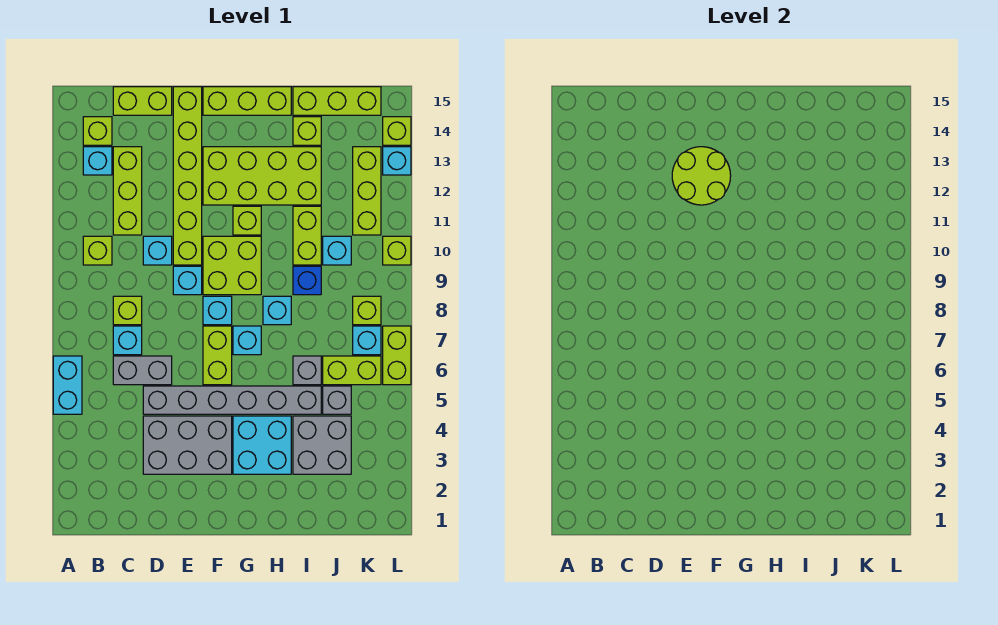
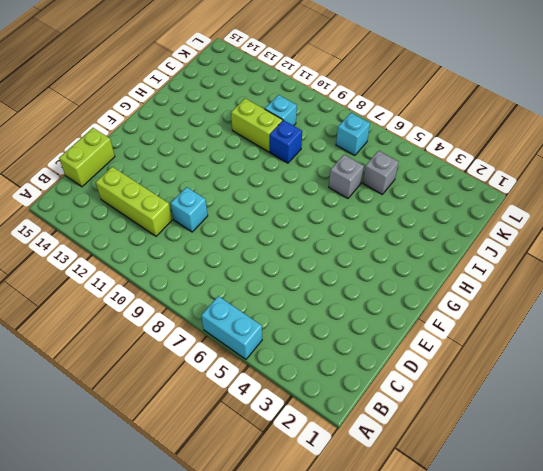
none -> lime brick B10 level 1
none -> cyan brick B13 level 1
none -> lime brick B14 level 1
none -> grey brick C6:D6 level 1

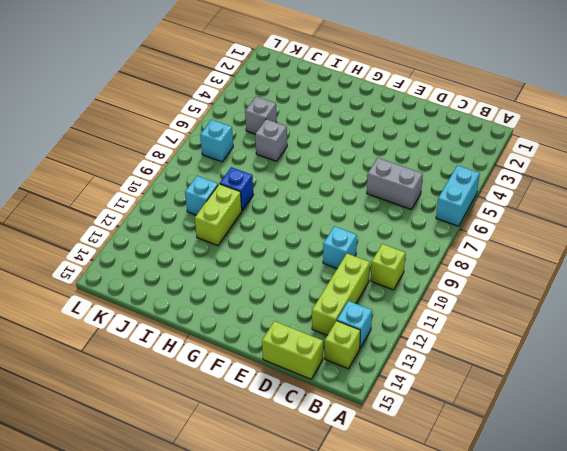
none -> cyan brick C7 level 1
none -> lime brick C8 level 1
none -> grey brick D3:F4 level 1
none -> grey brick D5:I5 level 1

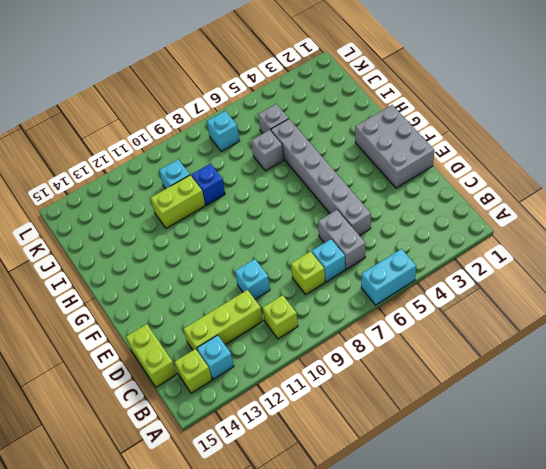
grey brick E1:G2 level 1 -> grey brick D3:F4 level 1
none -> cyan brick E9 level 1
none -> lime brick E10:E15 level 1
none -> lime brick F6:F7 level 1
none -> cyan brick F8 level 1

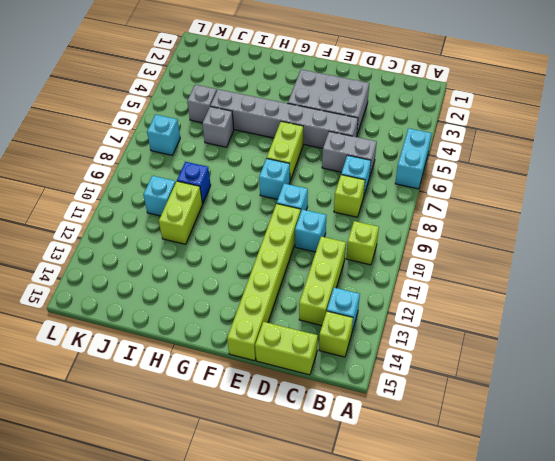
none -> lime brick F9:G10 level 1
none -> lime brick F12:I13 level 1
none -> lime brick F15:H15 level 1
none -> cyan brick G3:H4 level 1

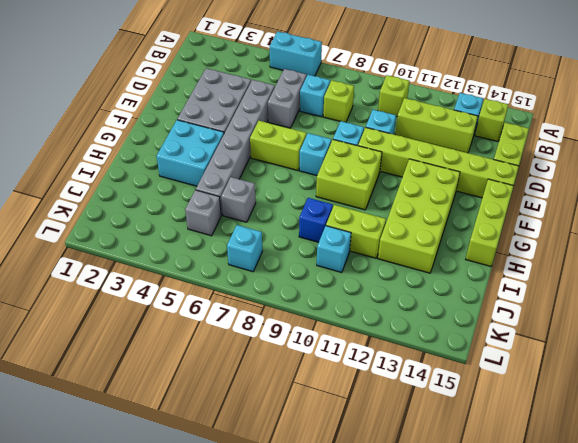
none -> cyan brick G7 level 1
none -> lime brick G11 level 1
none -> cyan brick H8 level 1
none -> grey brick I3:J4 level 1

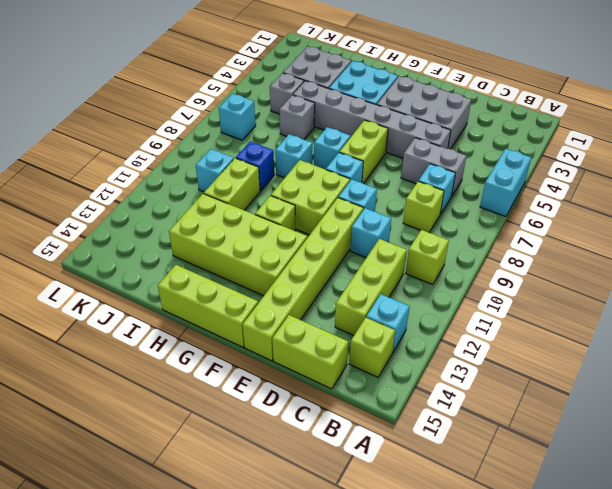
none -> lime brick I14 level 1
none -> lime brick I15:K15 level 1
none -> lime brick J6:K6 level 1
none -> lime brick K8 level 1

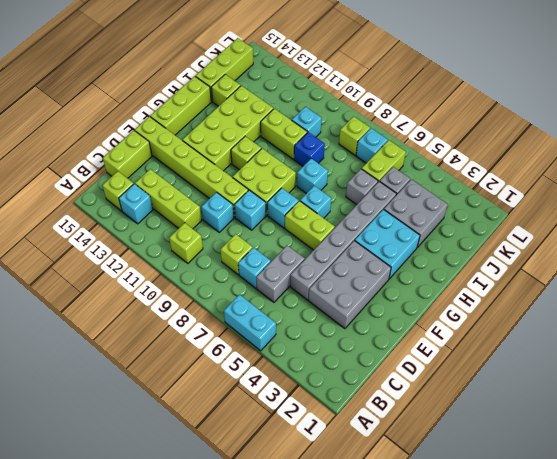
none -> lime brick K11:K13 level 1
none -> lime brick L6:L7 level 1
none -> lime brick L10 level 1
none -> cyan brick L13 level 1

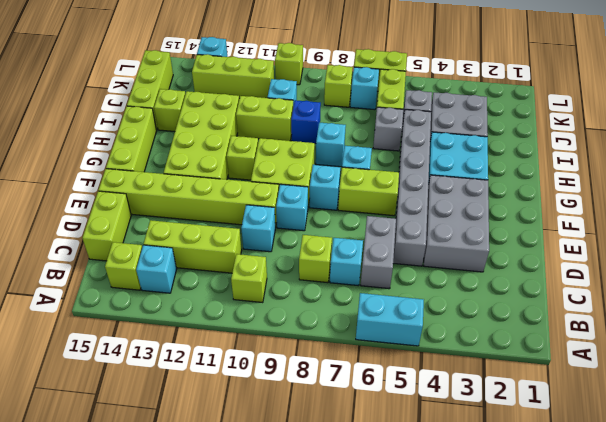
none -> lime brick L14 level 1
none -> lime round brick E12:F13 level 2

